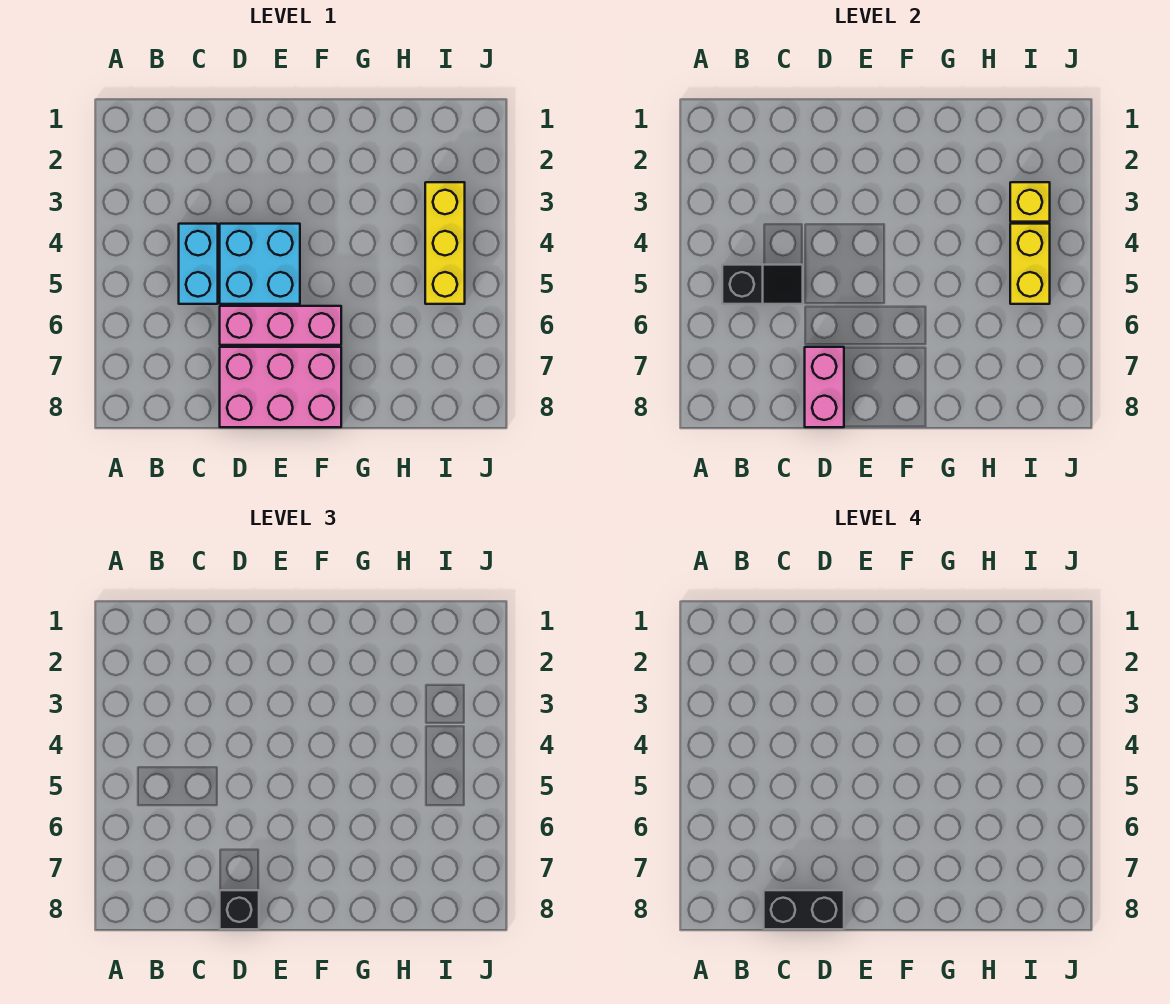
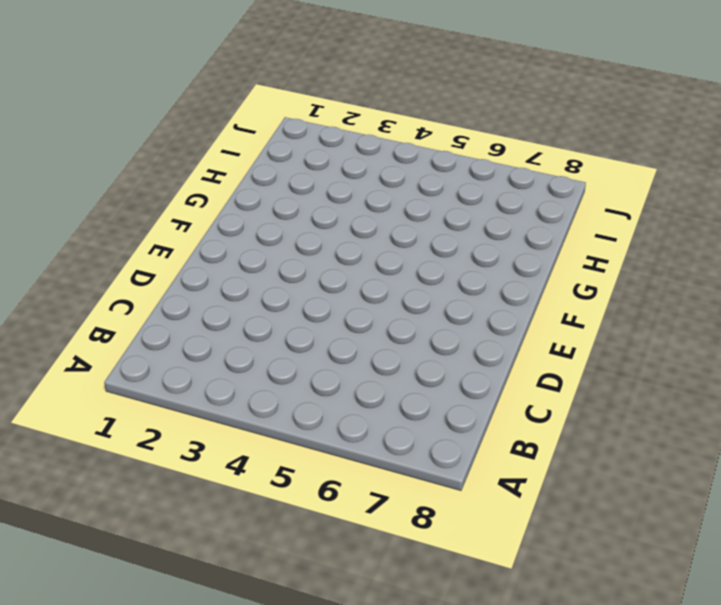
none -> cyan brick C4:C5 level 1
none -> cyan brick D4:E5 level 1

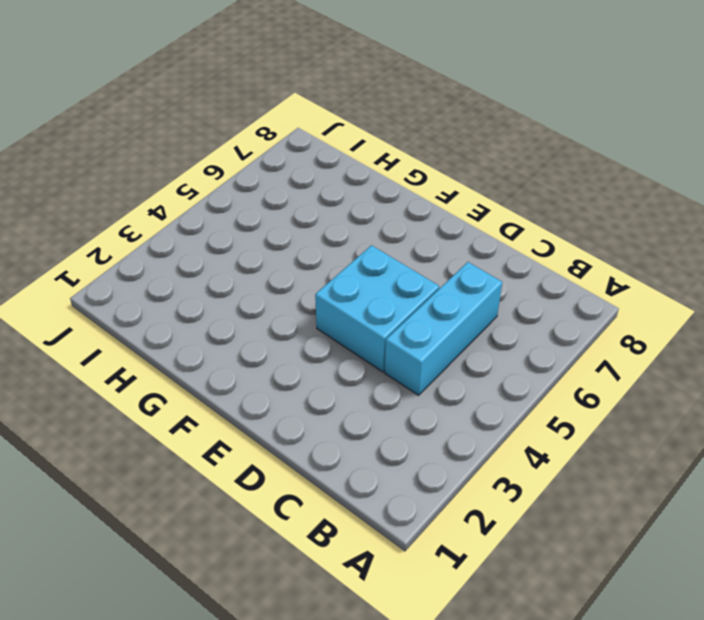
cyan brick C4:C6 level 1 -> cyan brick C4:C5 level 1
none -> pink brick D6:F6 level 1
none -> pink brick D7:F8 level 1

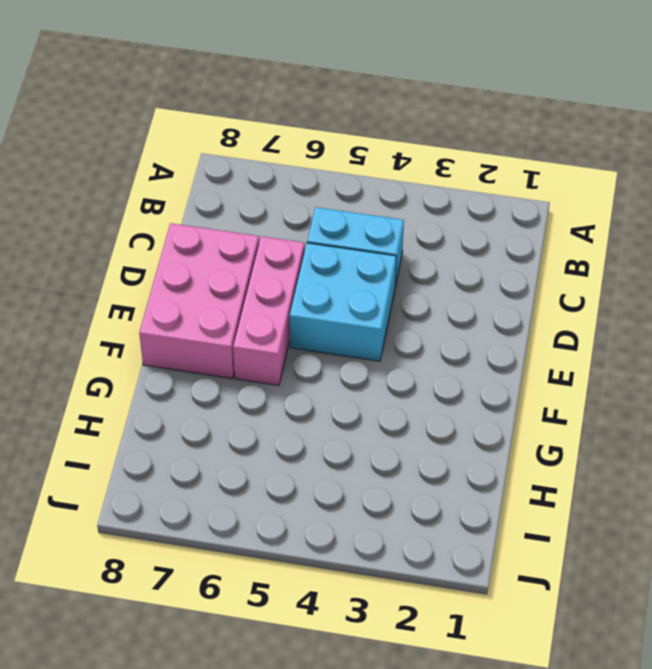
none -> yellow brick I3:I5 level 1
none -> black slope B5:C5 level 2 top B

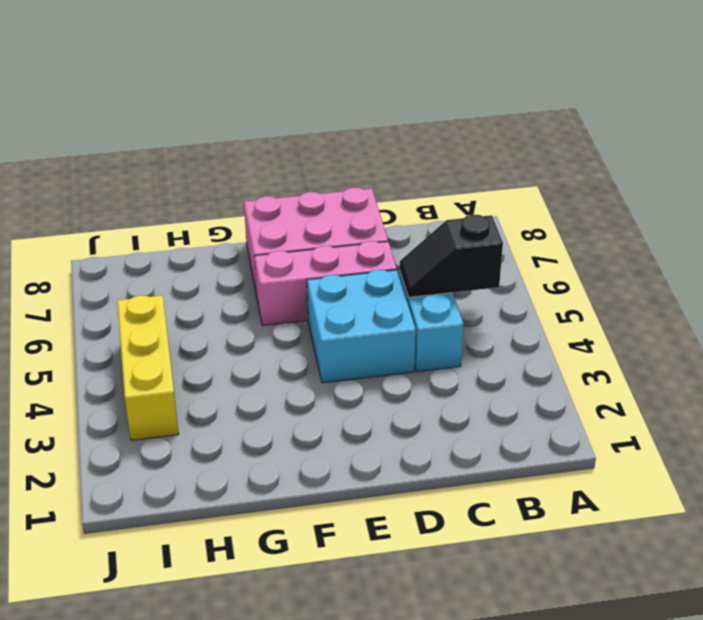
none -> pink brick D7:D8 level 2
none -> yellow brick I3 level 2

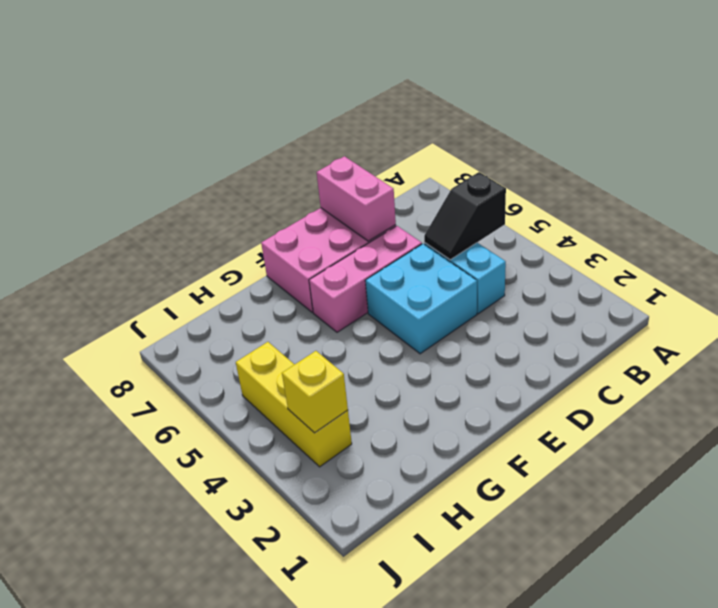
none -> yellow brick I4:I5 level 2
none -> black brick D8 level 3

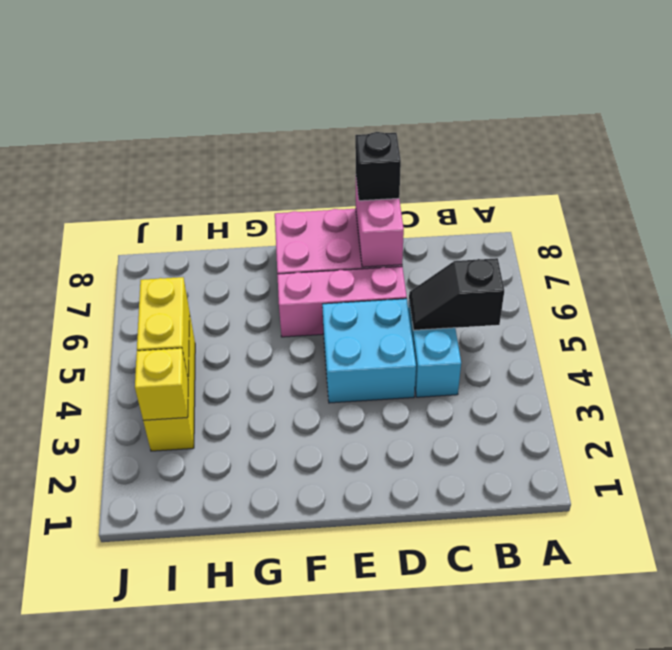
none -> black brick C8:D8 level 4

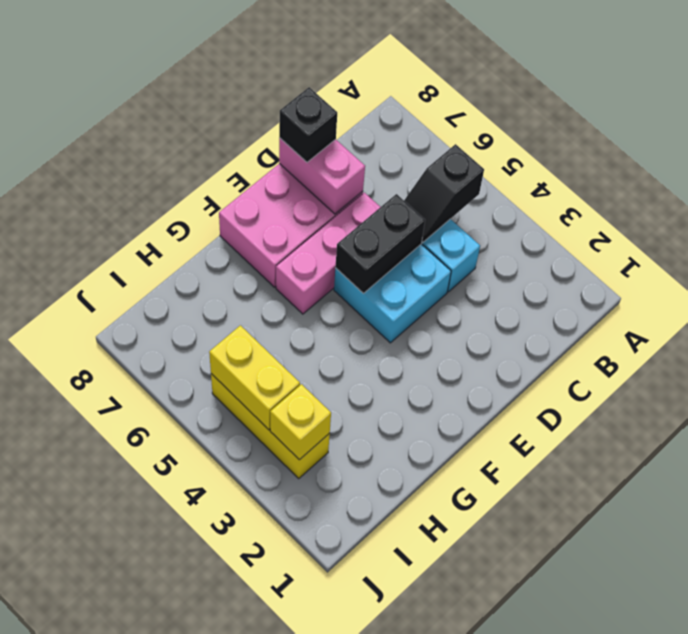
black brick D5:E5 level 2 -> black brick C8:D8 level 4

